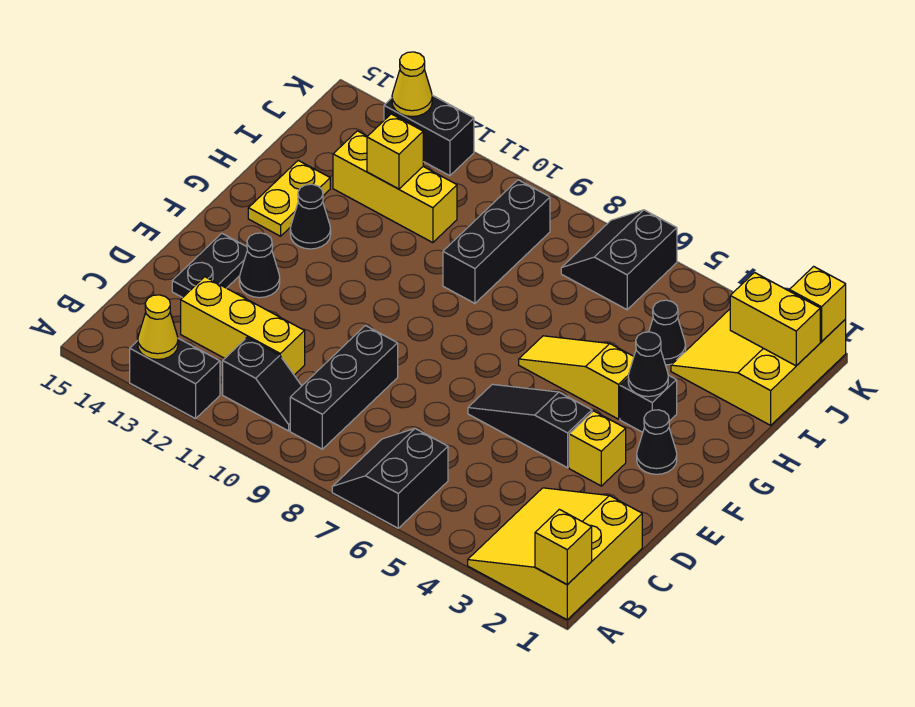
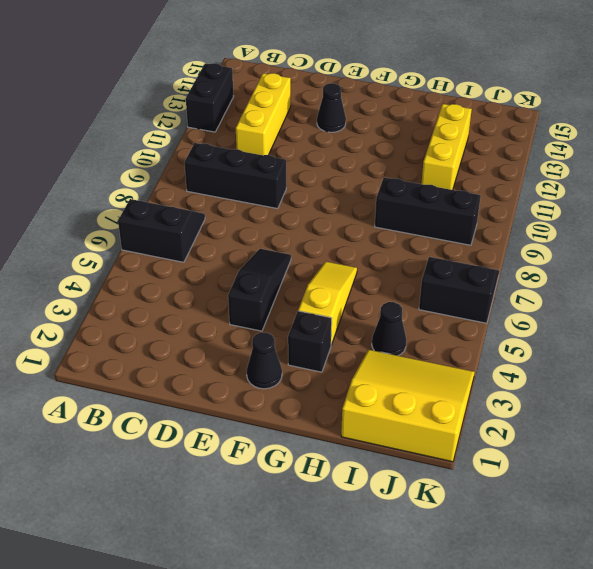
none -> yellow slope A1:C3 level 1 top 1
none -> black slope B10:B11 level 1 top 11
none -> black plate D14:E14 level 1

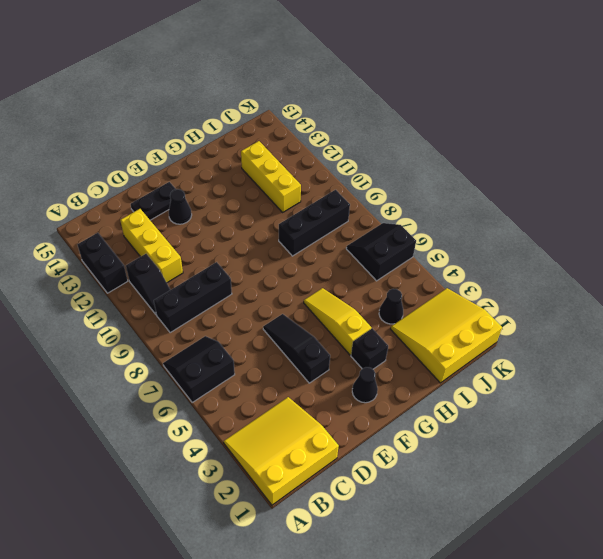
none -> yellow brick E3 level 1
none -> black cone G13 level 1
none -> yellow plate G14:H14 level 1

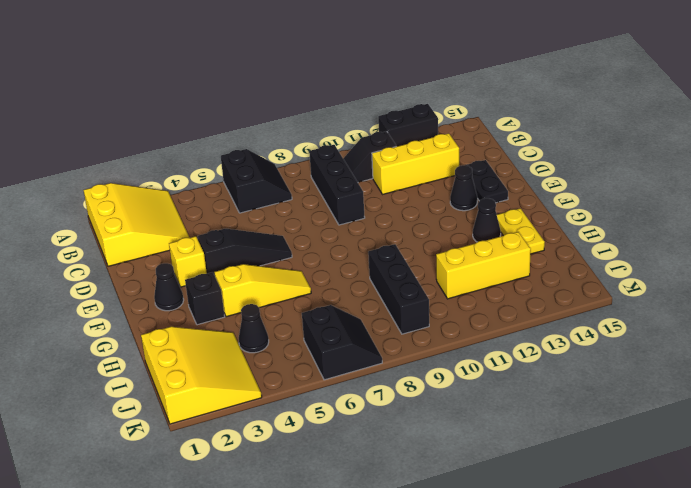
none -> black brick K12:K13 level 1
none -> yellow brick A1 level 2
none -> yellow cone A13 level 2

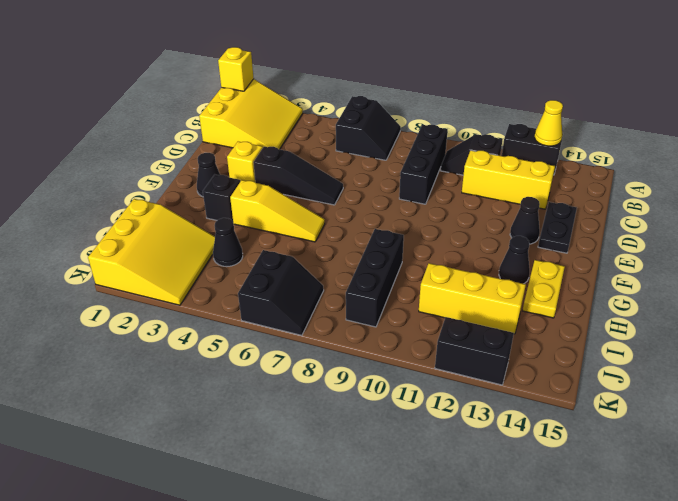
none -> black cone G3 level 2
none -> yellow brick I12 level 2
none -> yellow brick J1:J2 level 2

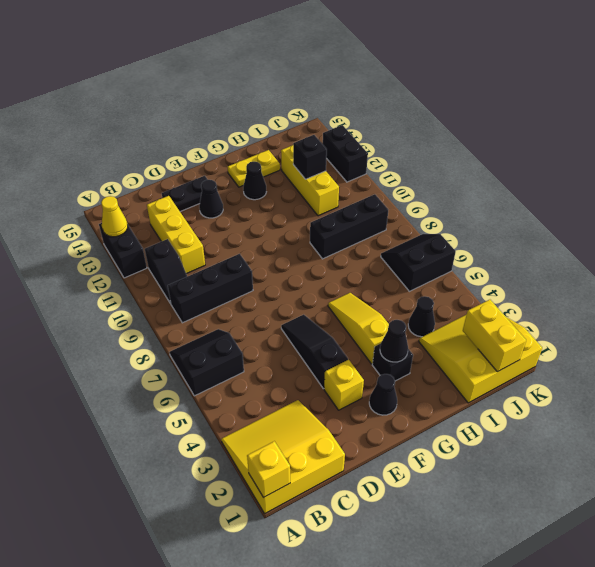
black brick I12 level 2 -> yellow brick I12 level 2
none -> yellow brick K1 level 2
none -> yellow cone K13 level 2

